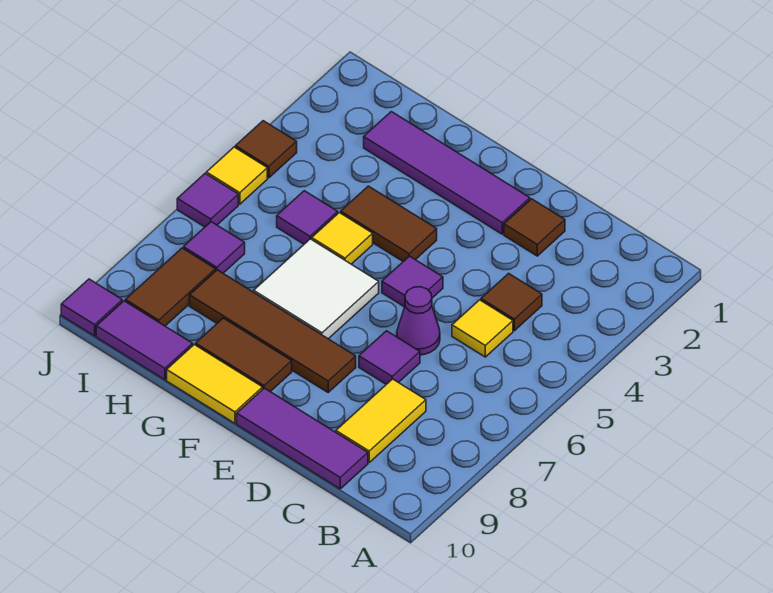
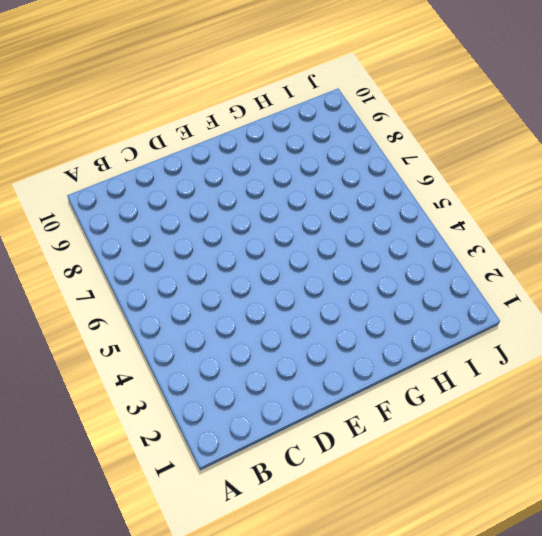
none -> brown tile C4 level 1
none -> yellow tile C5 level 1
none -> yellow tile C8:C9 level 1

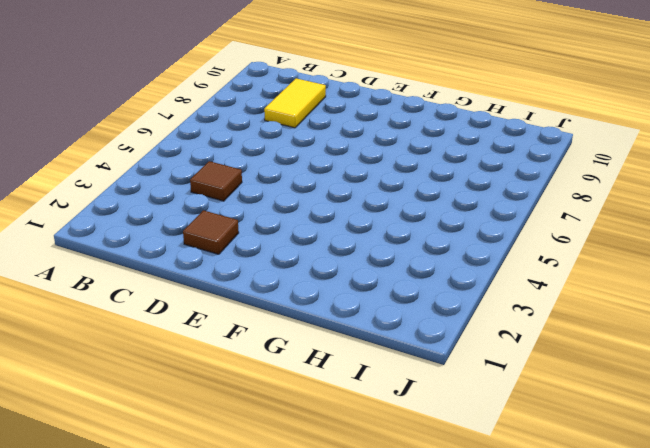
none -> yellow tile C5 level 1
none -> purple tile C10:E10 level 1
none -> purple cone D6 level 1

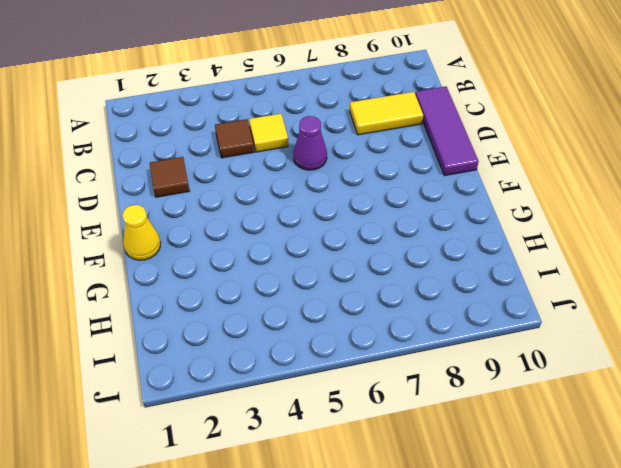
yellow cone F1 level 1 -> none
none -> purple tile D7 level 1
none -> purple tile E2:H2 level 1
none -> purple tile E5 level 1

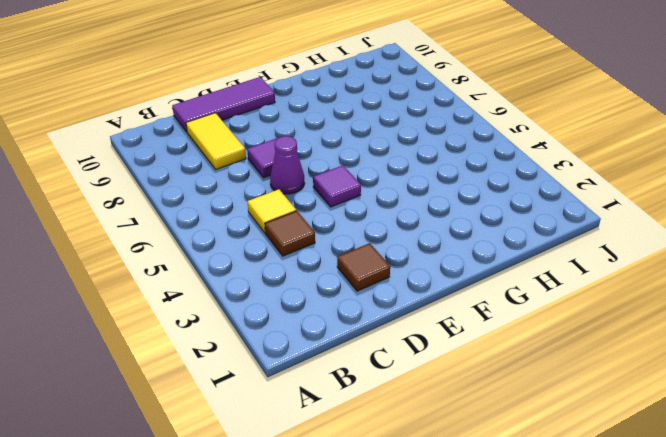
none -> purple tile E2:H2 level 1
none -> brown tile E8:H8 level 1
none -> brown tile F4:G4 level 1

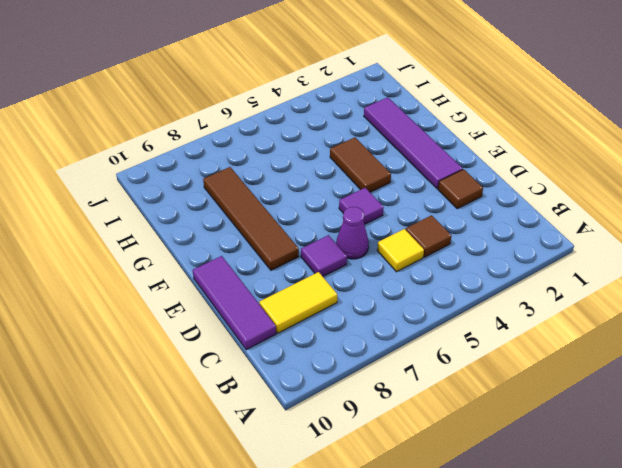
none -> white tile F6:G7 level 1
none -> brown tile F9:G9 level 1
none -> yellow tile F10:G10 level 1

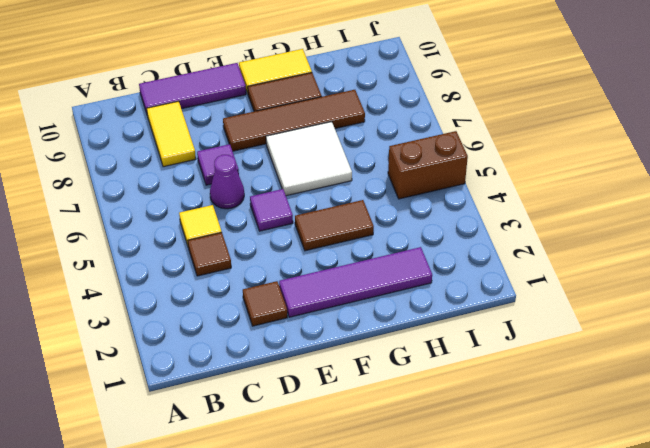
brown brick I5:J5 level 1 -> yellow tile J5 level 1
none -> yellow tile G5 level 1
none -> purple tile H5 level 1
none -> purple tile H10:I10 level 1

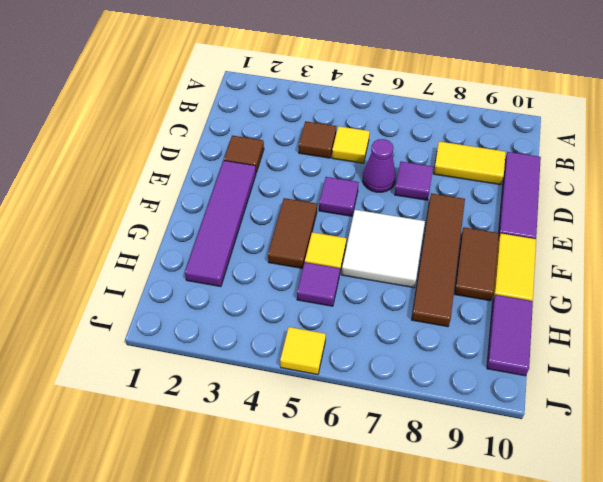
none -> purple tile I7 level 1
none -> brown tile I8:I9 level 1
none -> brown tile J4 level 1

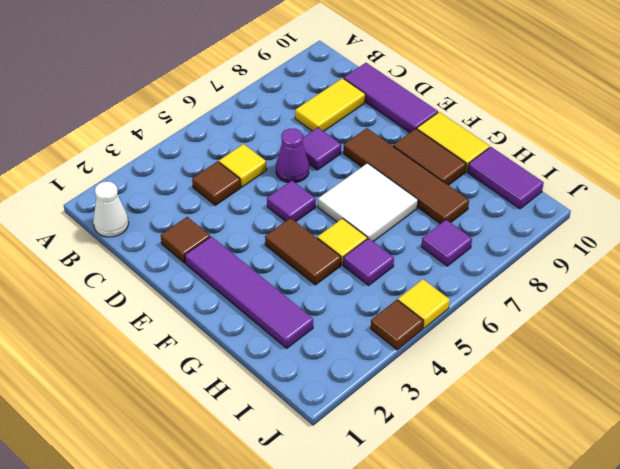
white cone B1 level 1 -> none
none -> brown tile I8:I9 level 1
none -> purple tile J6 level 1
none -> purple tile J10 level 1

